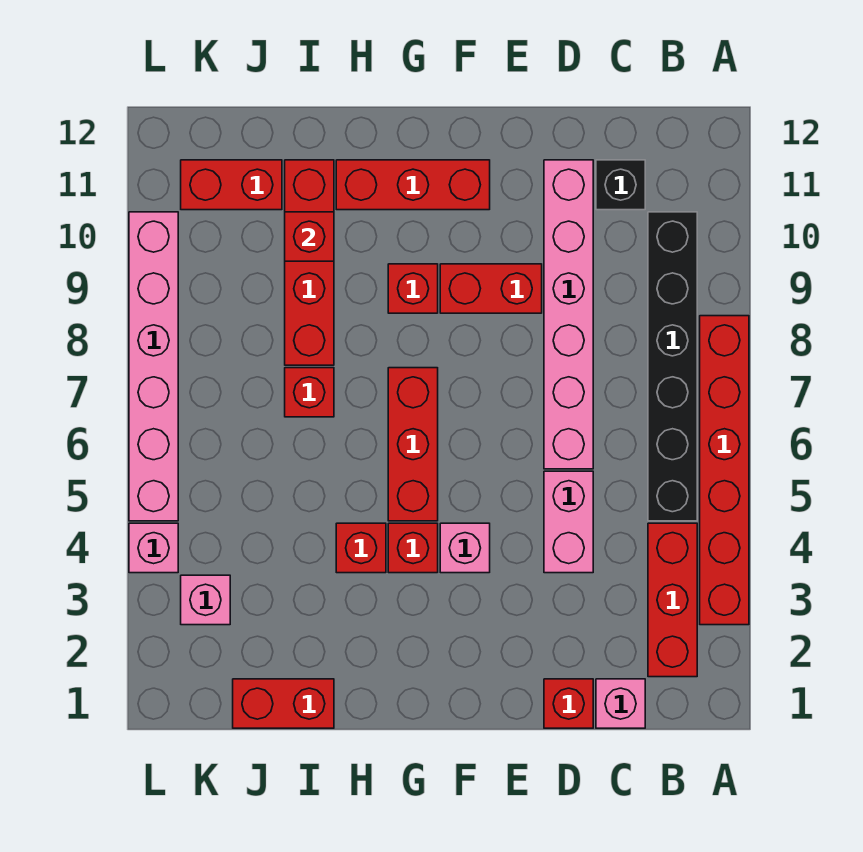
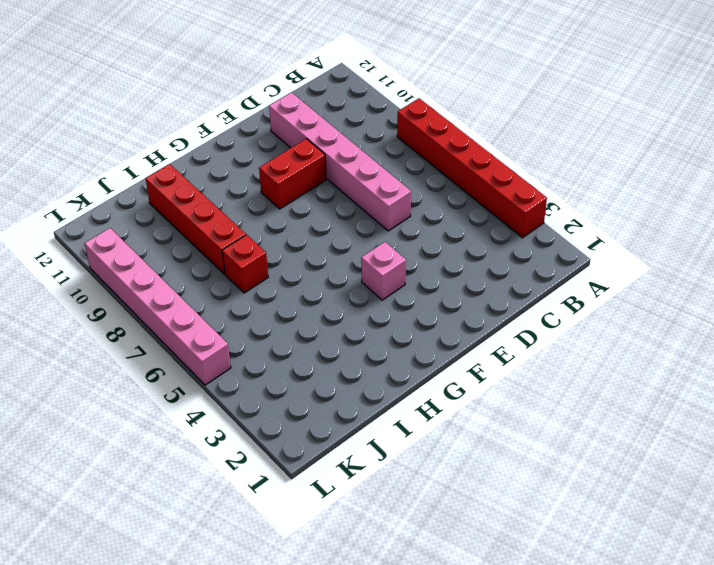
none -> red brick B2:B4 level 1
none -> black brick B5:B10 level 1
none -> pink brick C1 level 1

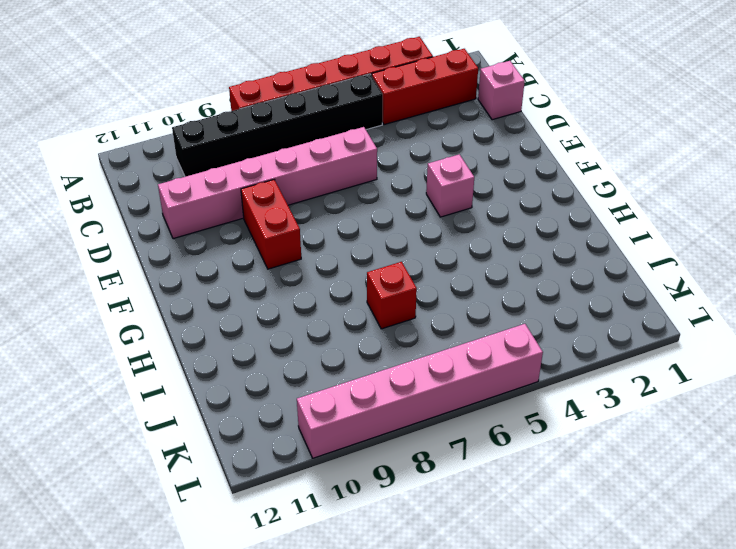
none -> black brick C11 level 1
none -> red brick D1 level 1
none -> pink brick D4:D5 level 1

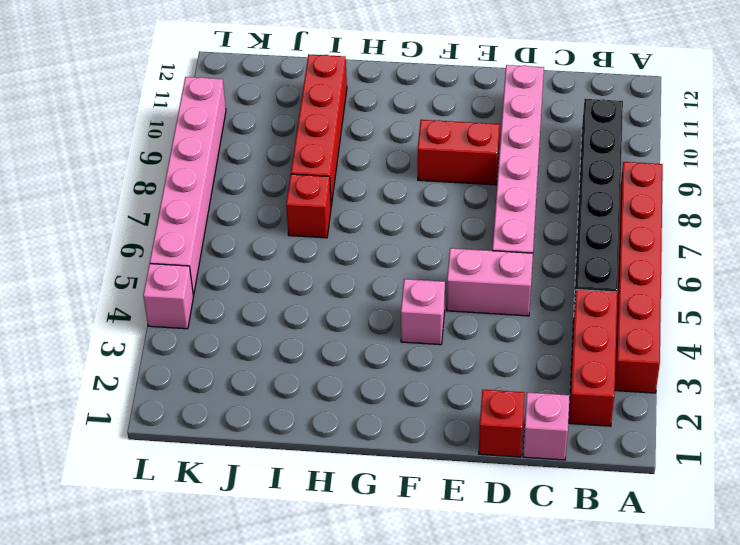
pink brick D5:E5 level 1 -> pink brick D4:D5 level 1
none -> black brick C11 level 1
none -> red brick F11:H11 level 1
none -> red brick G4 level 1

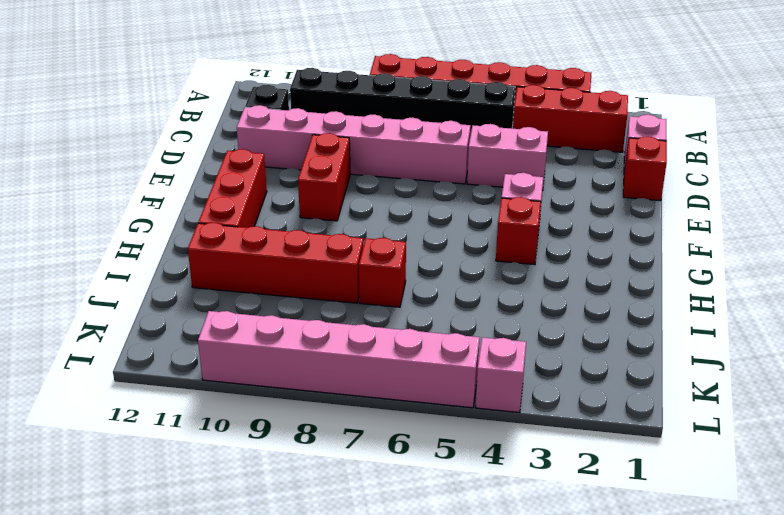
none -> red brick G5:G7 level 1
none -> red brick G9 level 1
none -> red brick H4 level 1

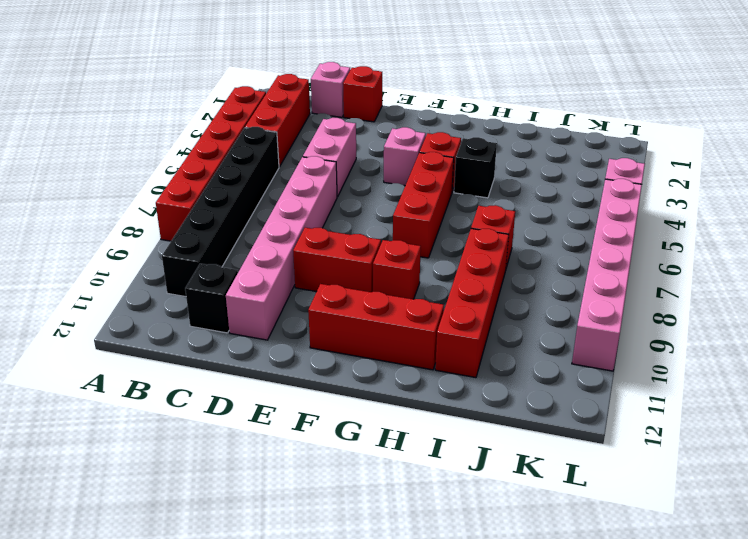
black brick H4 level 1 -> red brick H4 level 1
none -> red brick I1:J1 level 1
none -> red brick J11:K11 level 1
none -> pink brick K3 level 1

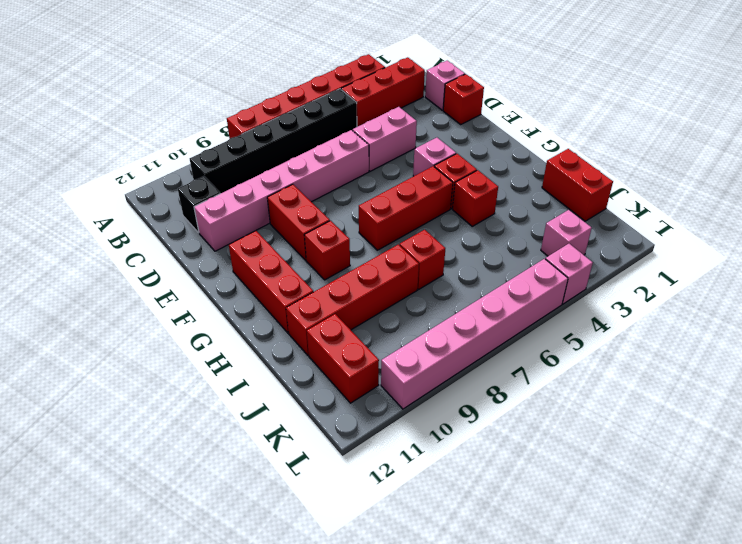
none -> red brick I10 level 2

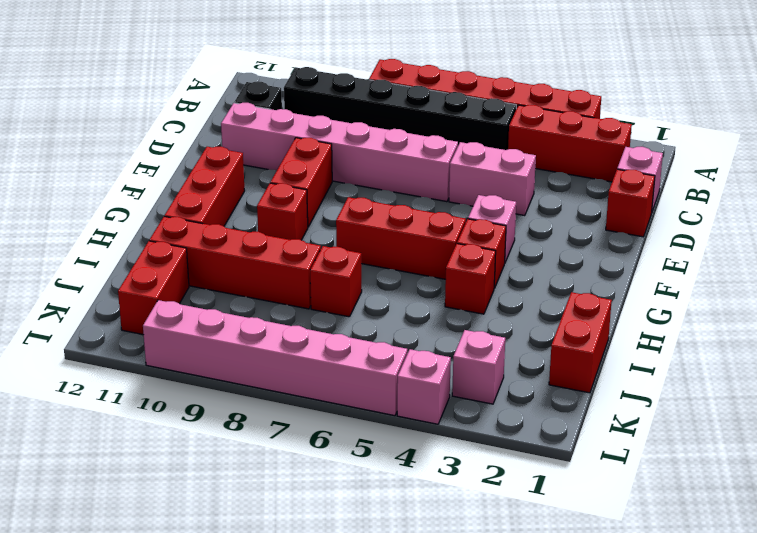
none -> red brick I10 level 2

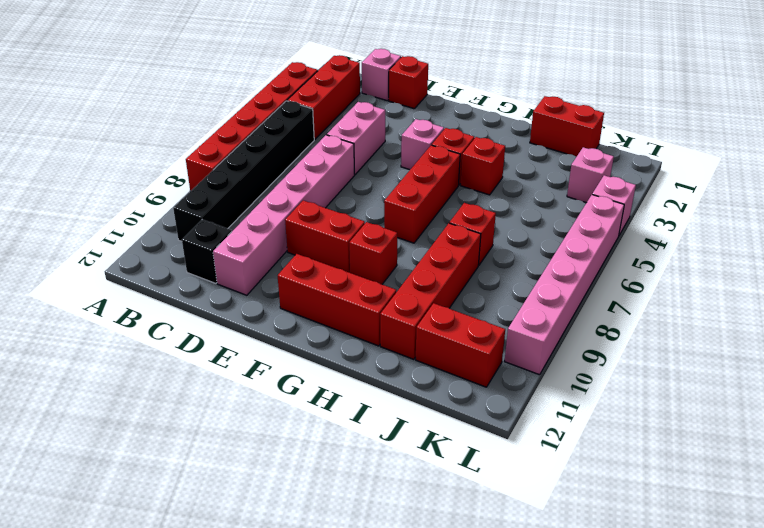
none -> red brick I10 level 2

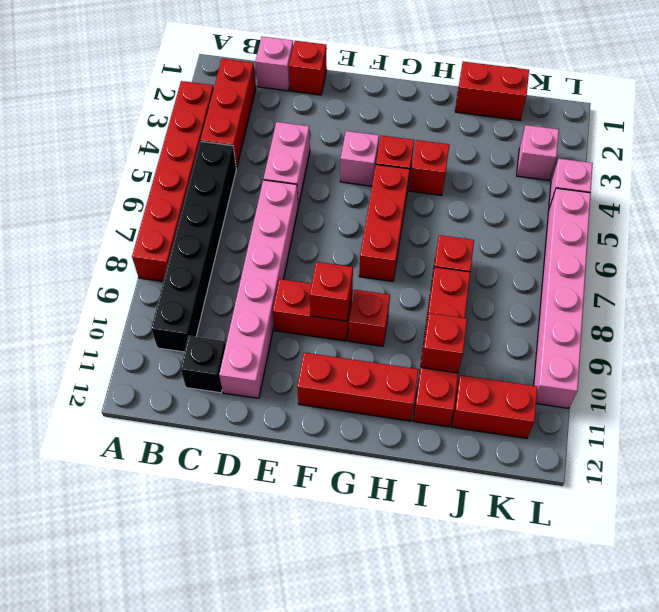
red brick F9 level 2 -> none

